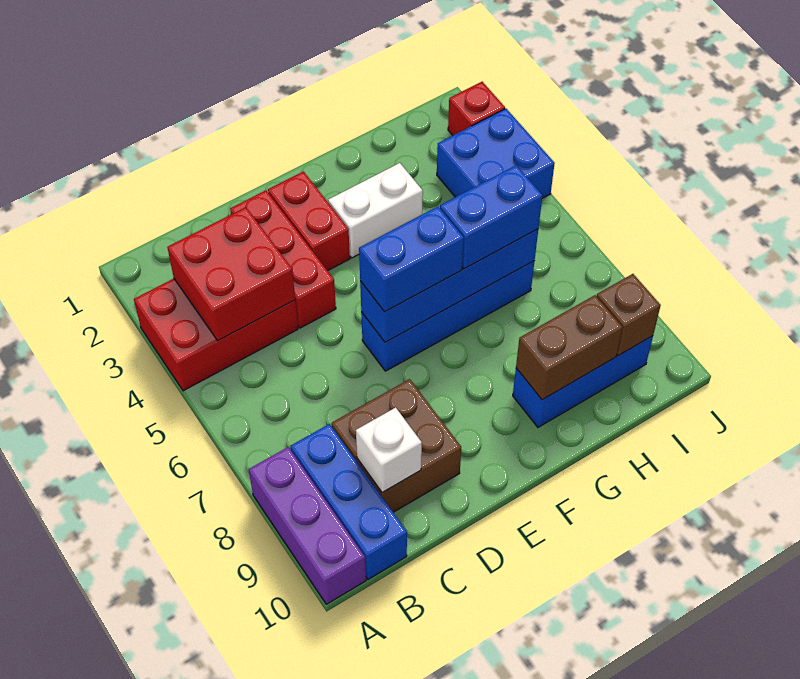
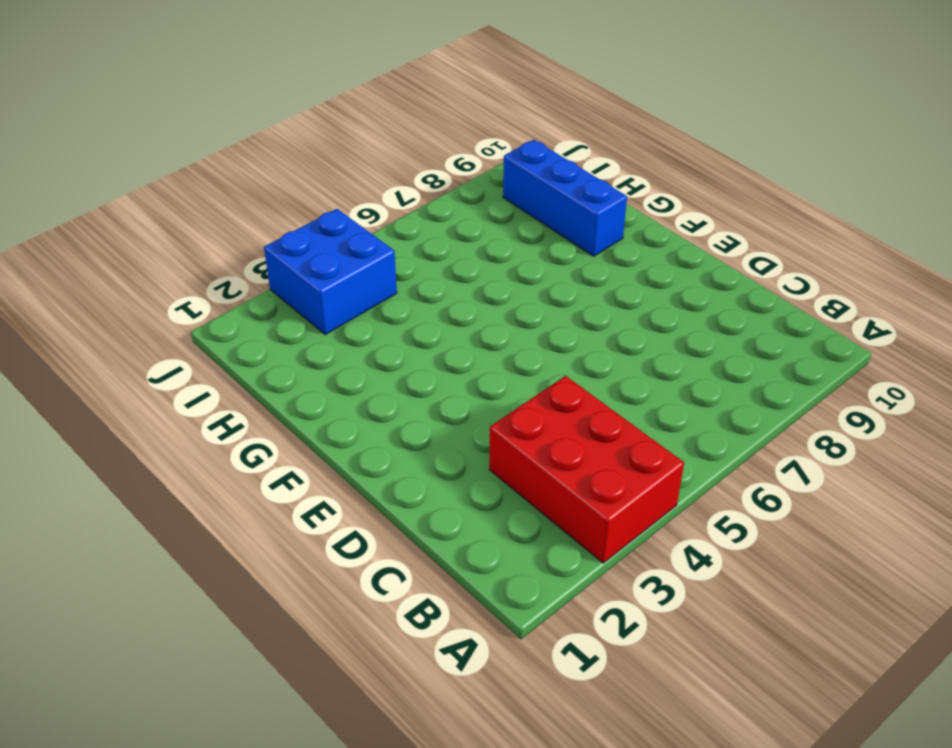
none -> purple brick A8:A10 level 1
none -> blue brick B8:B10 level 1
none -> brown brick C8:D9 level 1

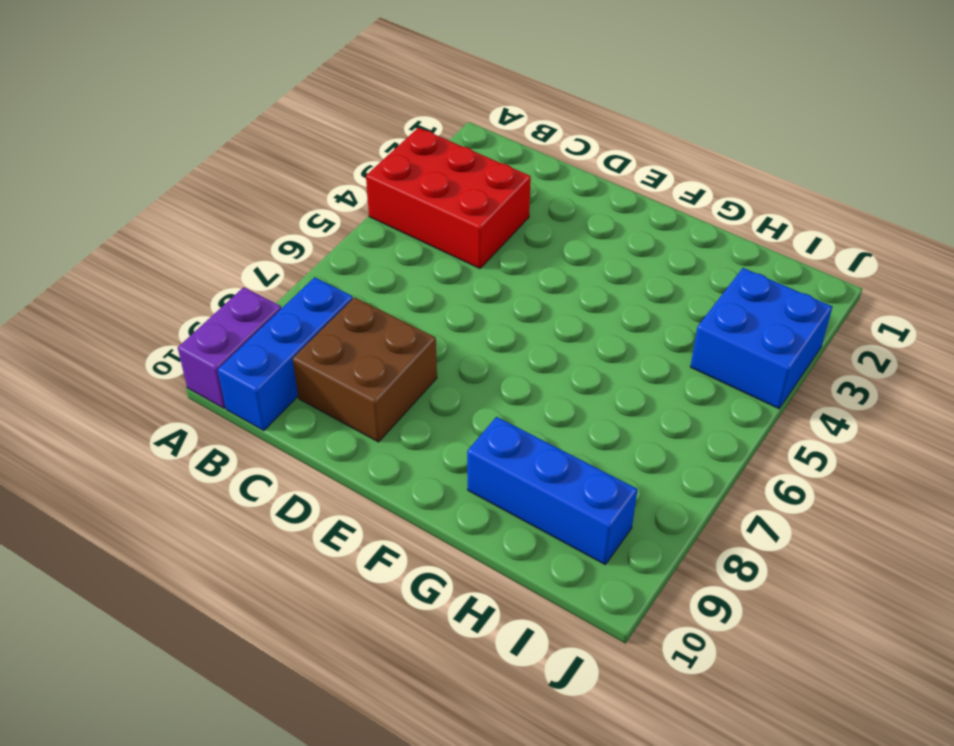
purple brick A9:A10 level 1 -> purple brick A8:A10 level 1
none -> red brick D2:D4 level 1
none -> red brick E2:E3 level 1
none -> blue brick E6:H6 level 1

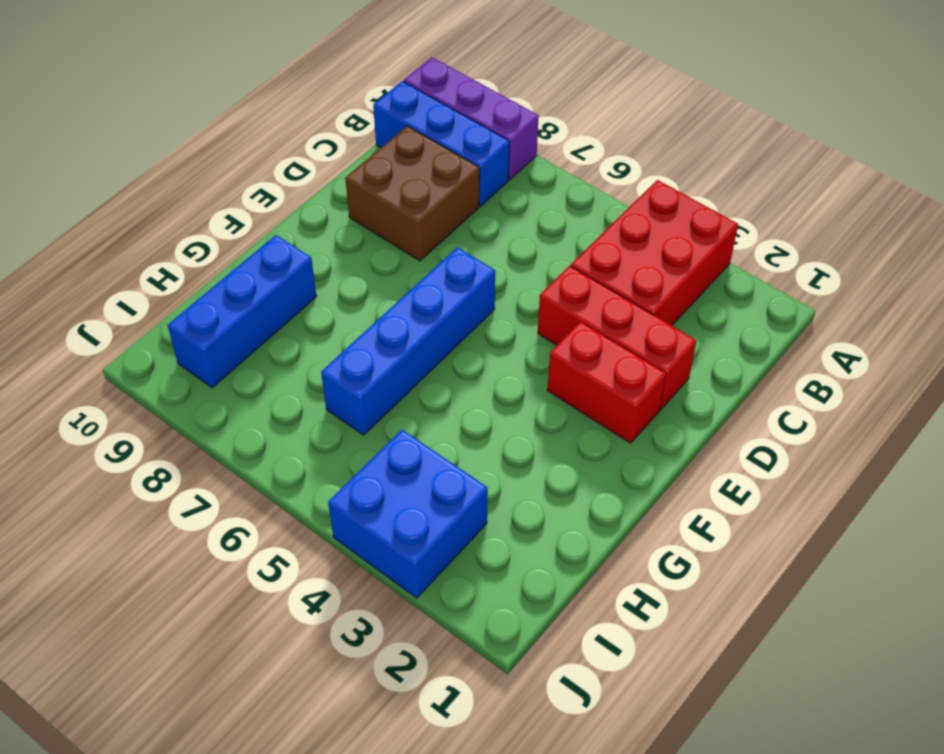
none -> white brick F3:G3 level 1
none -> red brick J2 level 1
none -> red brick B3:C4 level 2

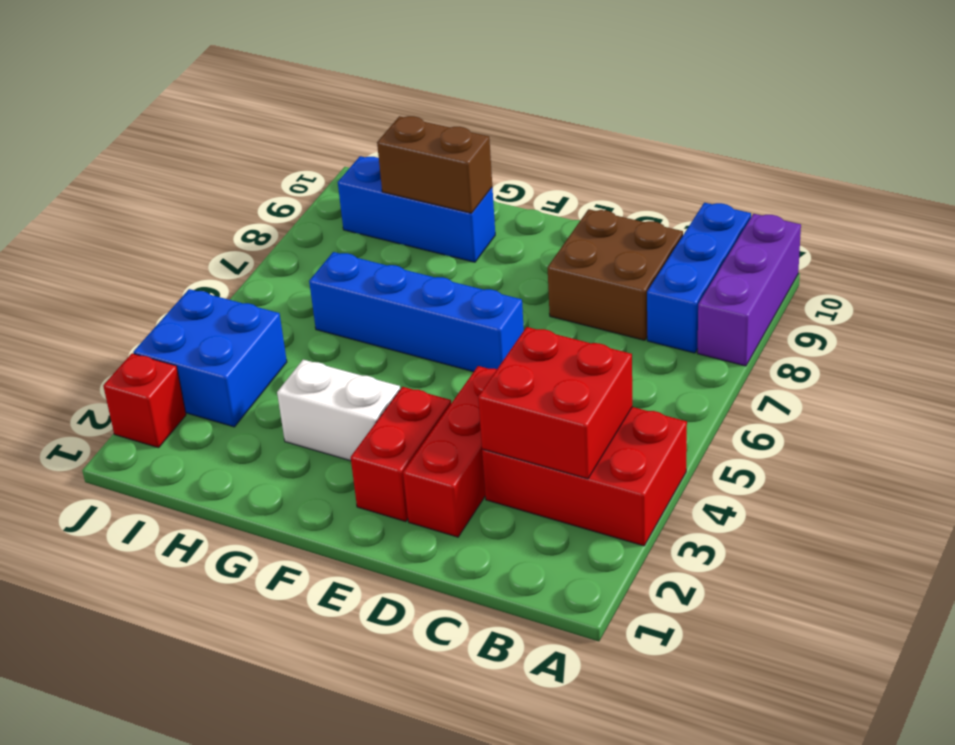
none -> white brick C9 level 2
none -> blue brick E6:H6 level 2
none -> brown brick I9 level 2

